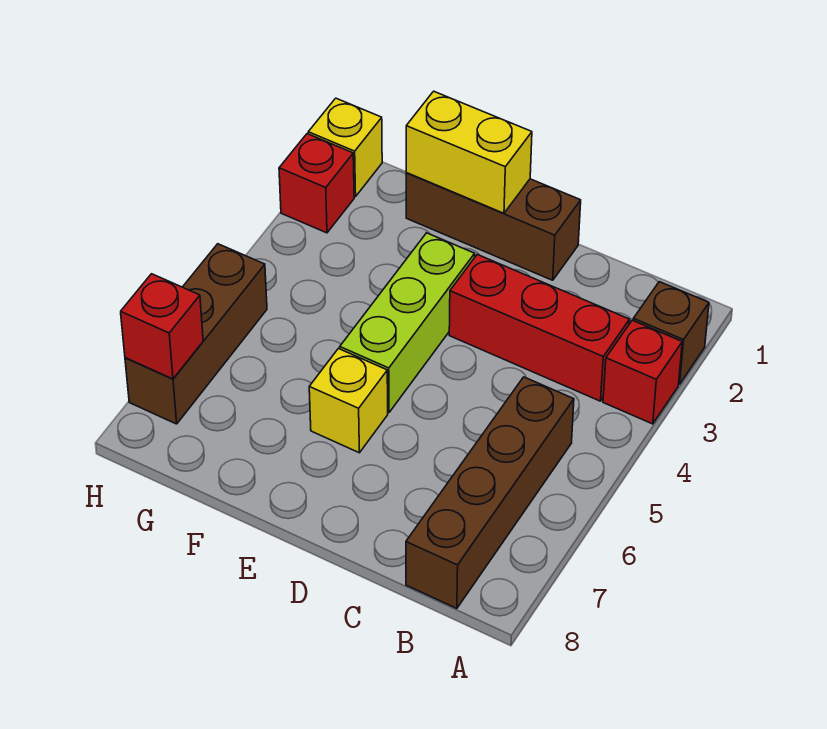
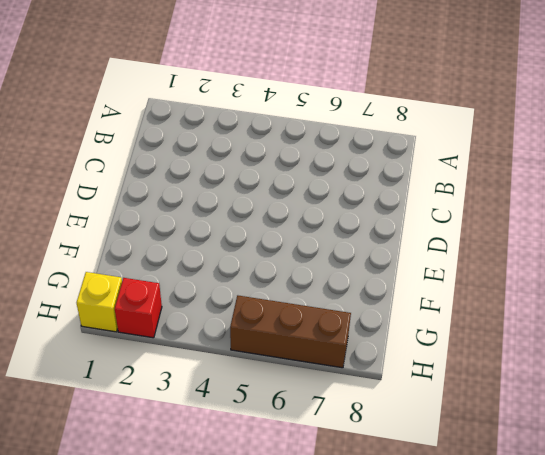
none -> brown brick A2 level 1
none -> red brick A3 level 1
none -> red brick B3:D3 level 1

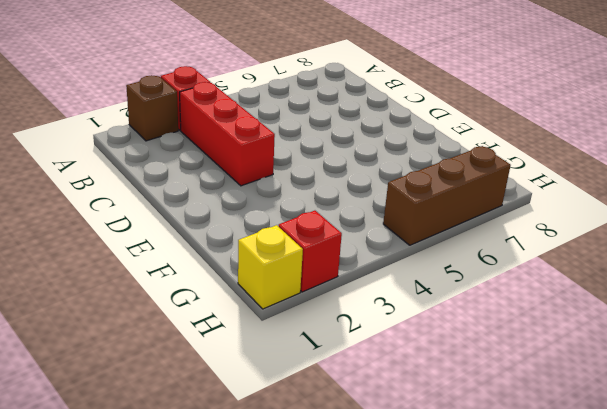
none -> brown brick B5:B8 level 1
none -> brown brick D1:F1 level 1
none -> lime brick E3:E5 level 1

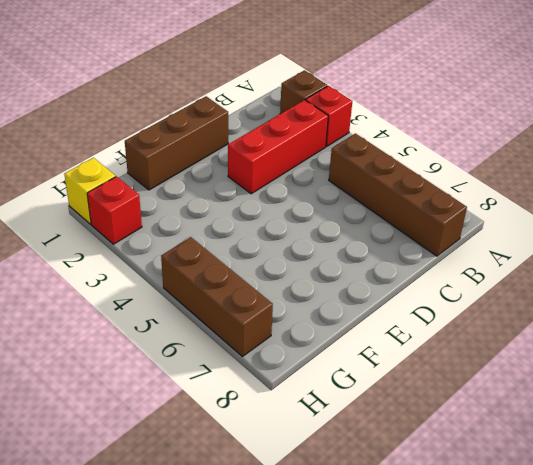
none -> lime brick E3:E5 level 1
none -> yellow brick E6 level 1
none -> yellow brick E1:F1 level 2

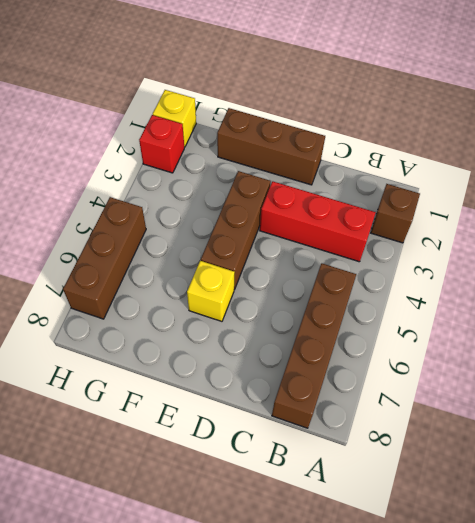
brown brick E3:E5 level 1 -> lime brick E3:E5 level 1
none -> red brick A3 level 1
none -> yellow brick E1:F1 level 2
none -> red brick H7 level 2

